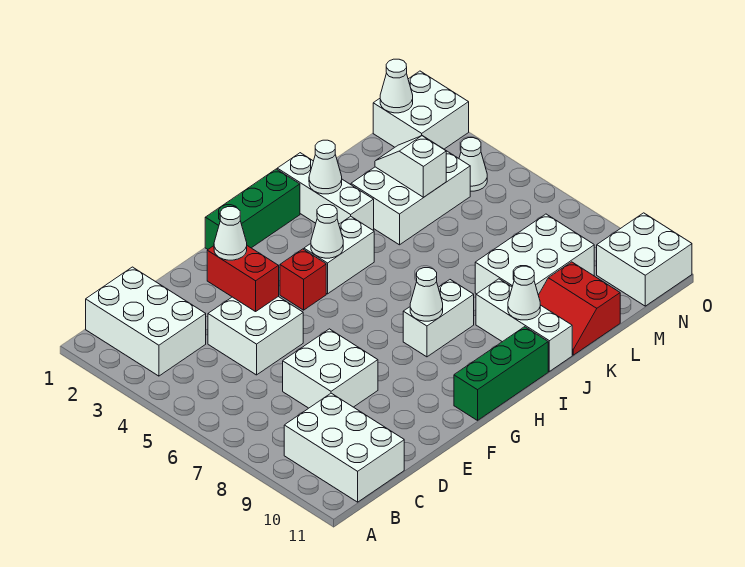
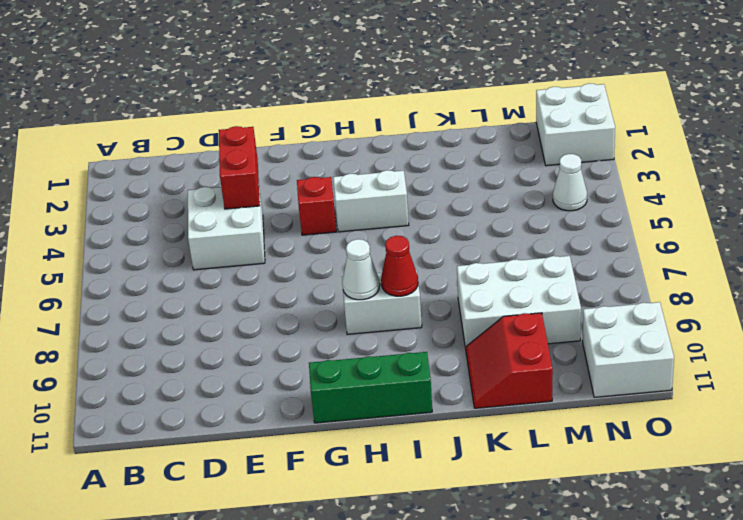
red cone I8 level 2 -> none
none -> white brick B1:C3 level 1
none -> white brick B9:C11 level 1
none -> white brick D7:E8 level 1

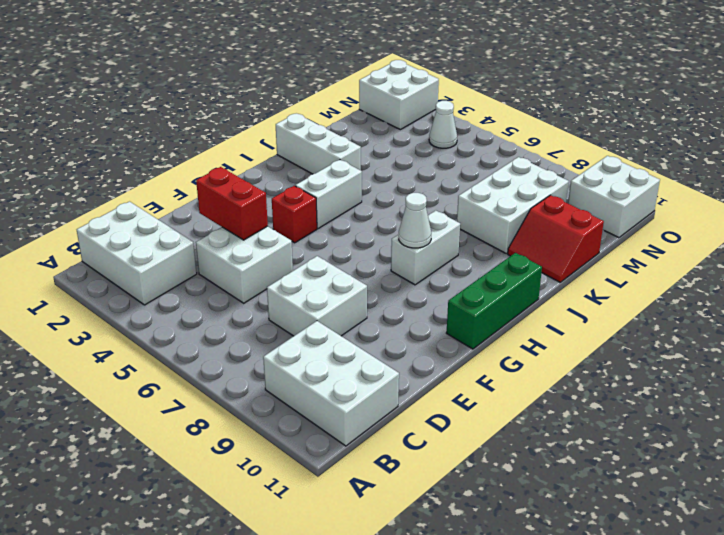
none -> green brick G1:I1 level 1
none -> white brick J9:J11 level 1
none -> white brick K3:M4 level 1

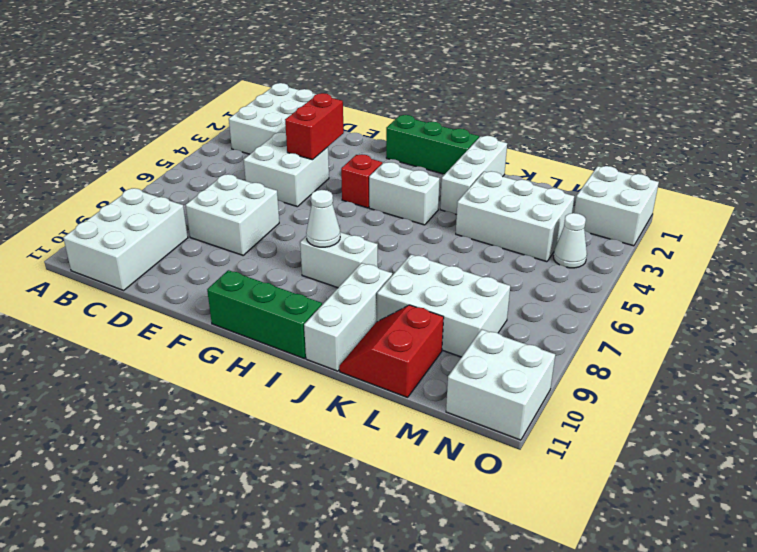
none -> white cone H4 level 2
none -> white cone J2 level 2
none -> white cone J10 level 2

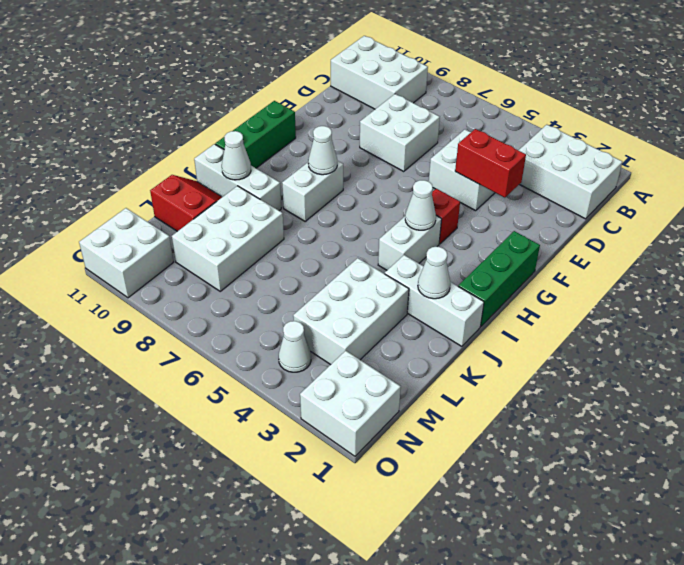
none -> white slope L3:L4 level 2 top 4
none -> white cone N1 level 2
none -> white cone E3 level 3

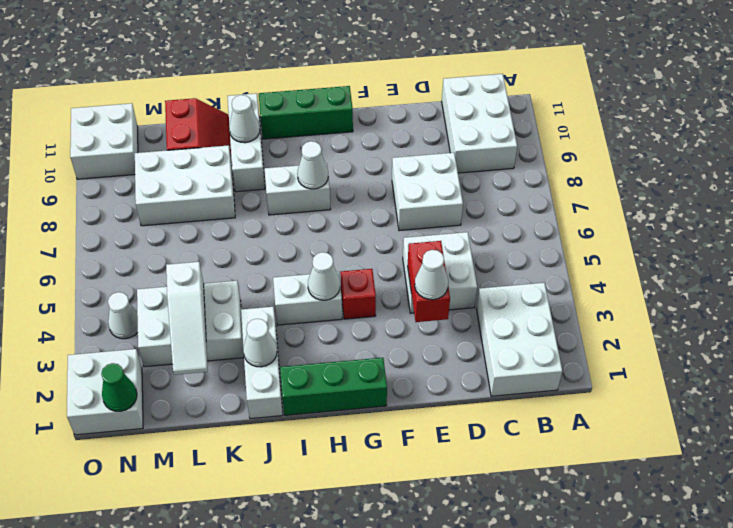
white slope L2:L4 level 2 top 4 -> white slope L3:L4 level 2 top 4
green cone N1 level 2 -> white cone N1 level 2

